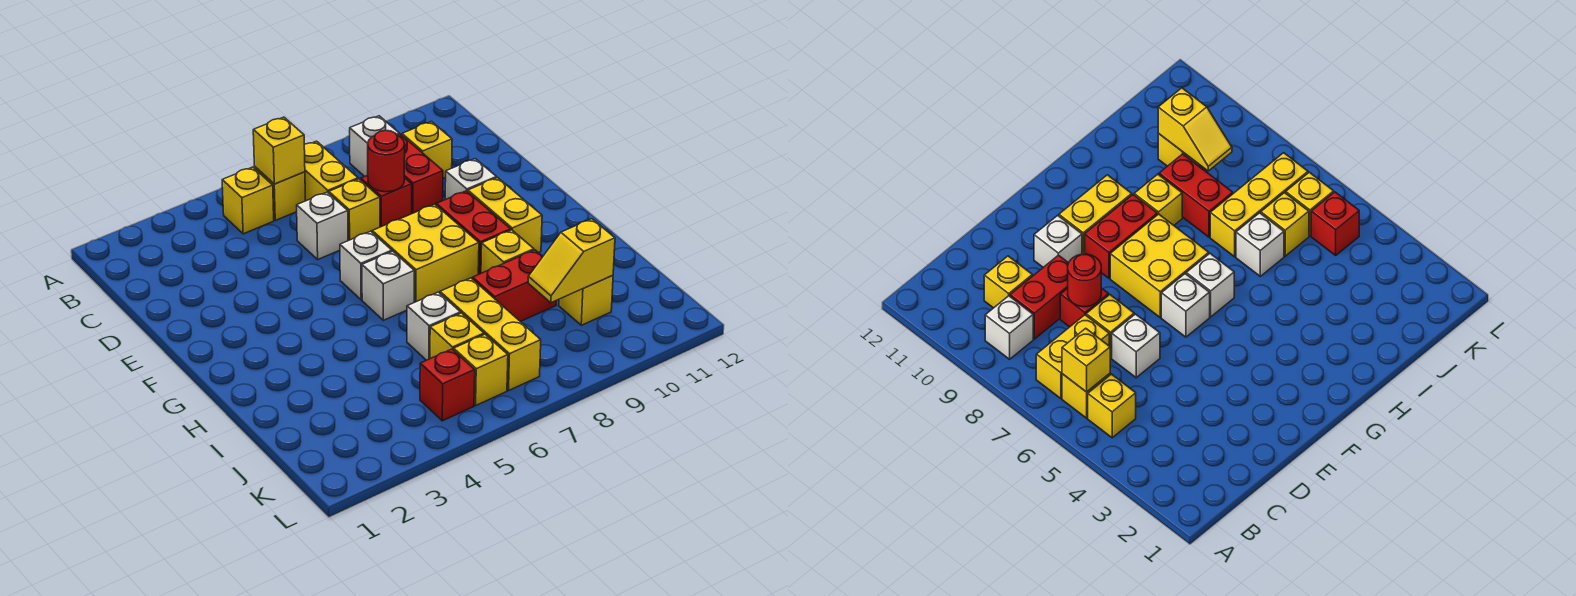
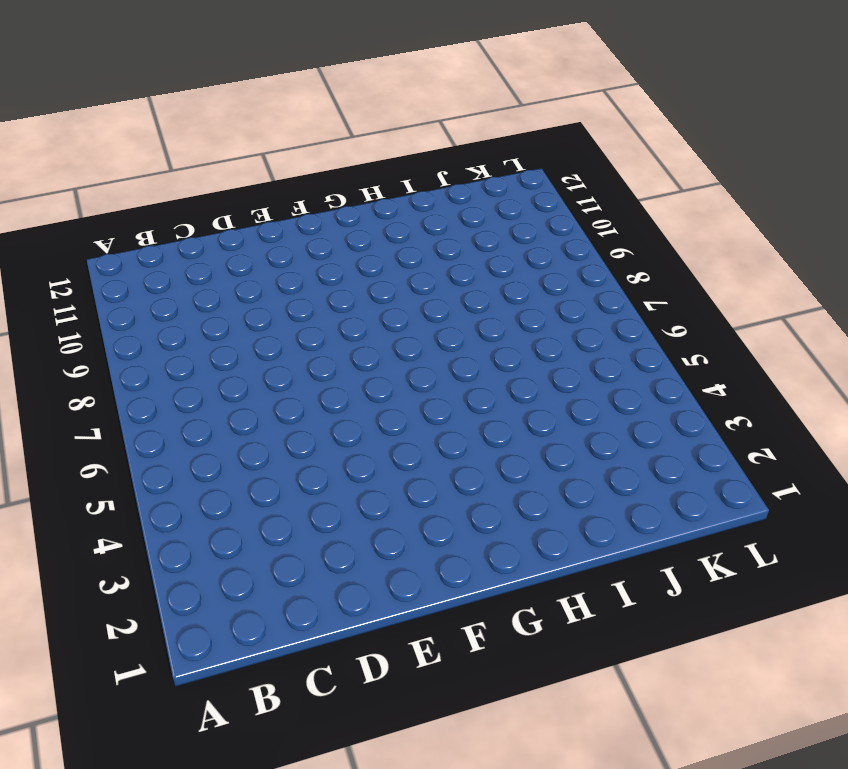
none -> yellow brick B5 level 1
none -> yellow brick B6 level 1
none -> yellow brick B7:C7 level 1

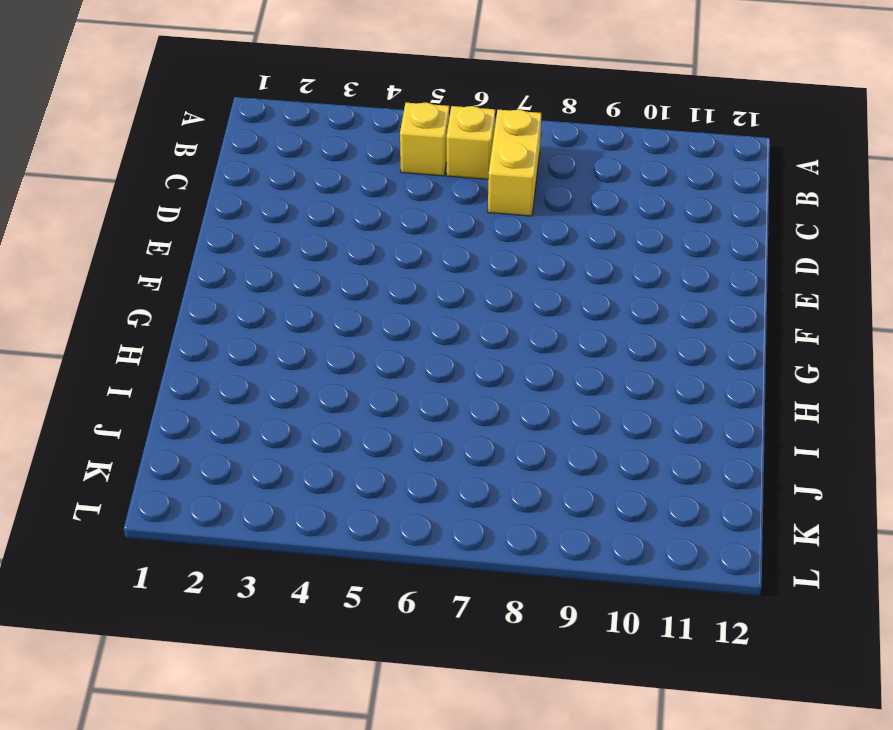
none -> white brick B9 level 1
none -> red brick C9:D9 level 1
none -> yellow brick C10 level 1

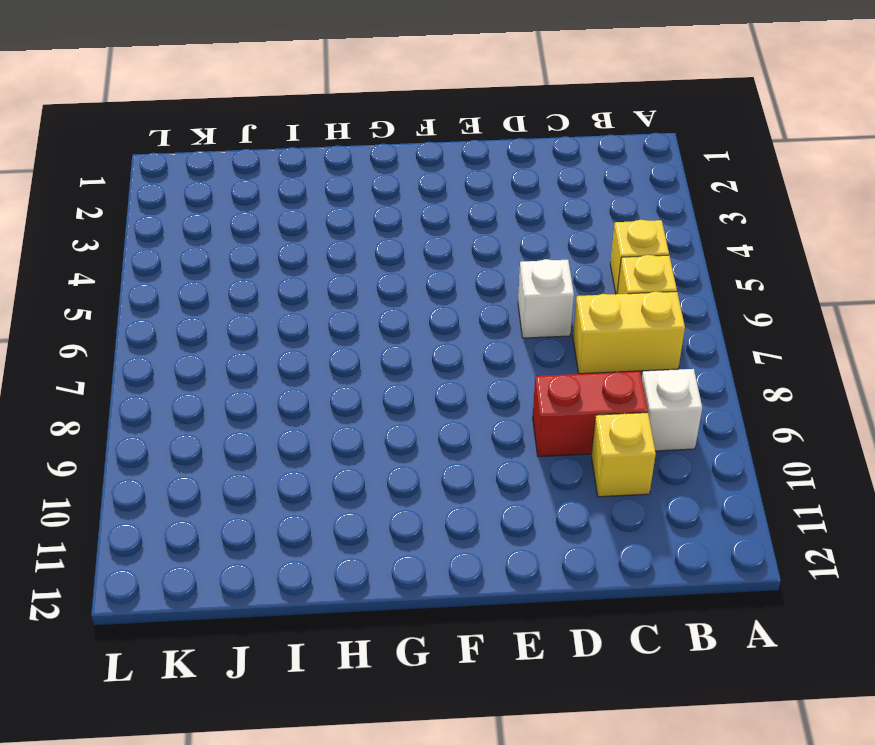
none -> yellow brick D7 level 1
none -> red brick D8 level 1
none -> white brick E10 level 1

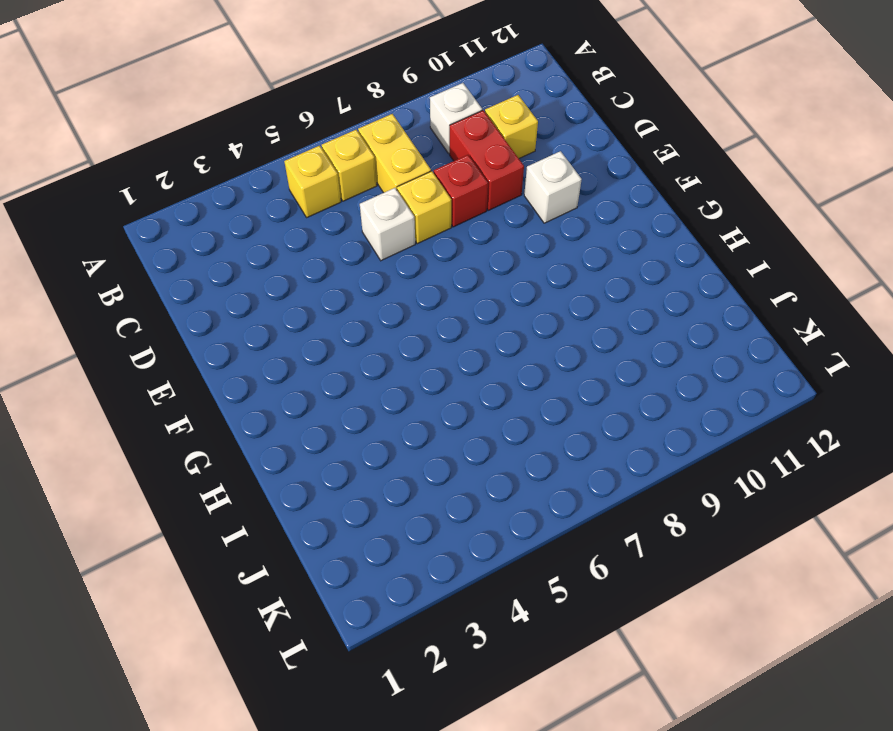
none -> white brick F6 level 1
none -> yellow brick F7:G8 level 1
none -> red brick F9:G9 level 1

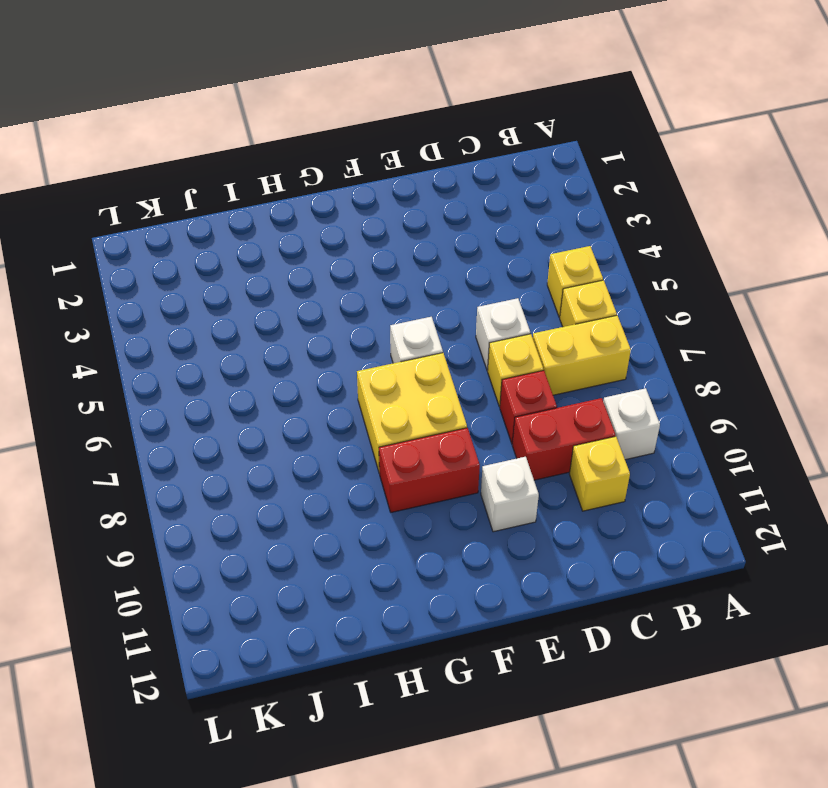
none -> yellow brick F10:G10 level 1
none -> white brick G6 level 1
none -> yellow brick H9 level 1

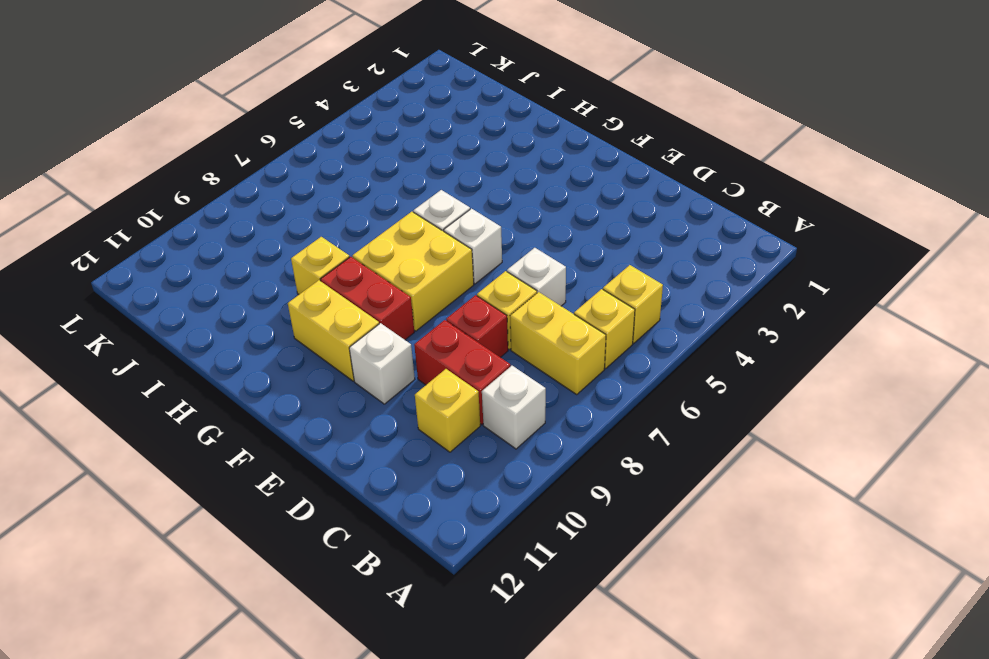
none -> white brick I6 level 1
none -> yellow brick I7:K7 level 1
none -> red brick I8:I9 level 1

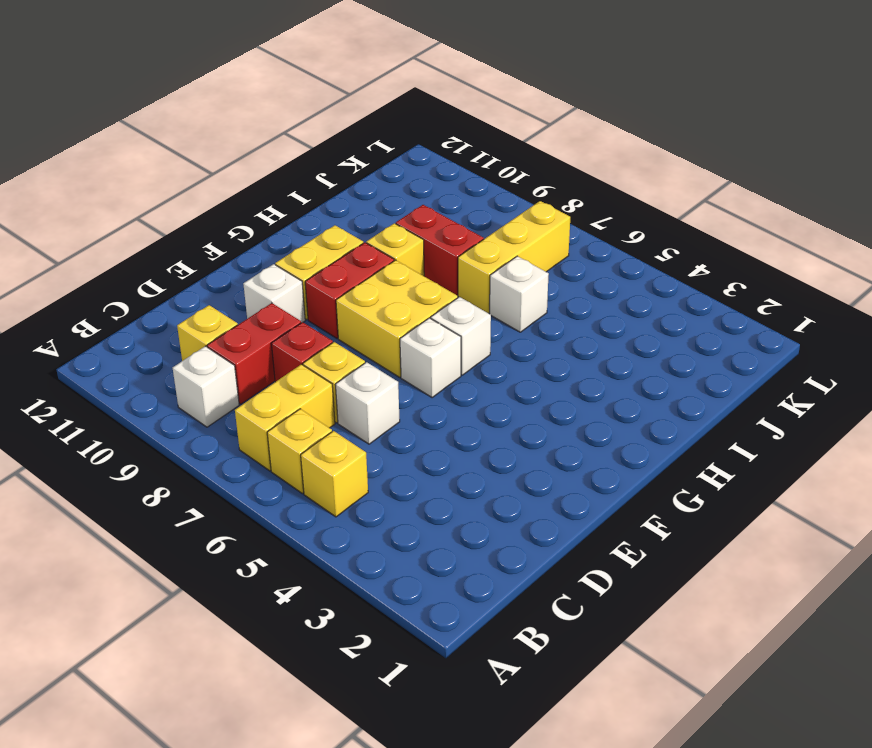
none -> yellow brick J6 level 1
none -> yellow brick J10 level 1
none -> red brick K5 level 1

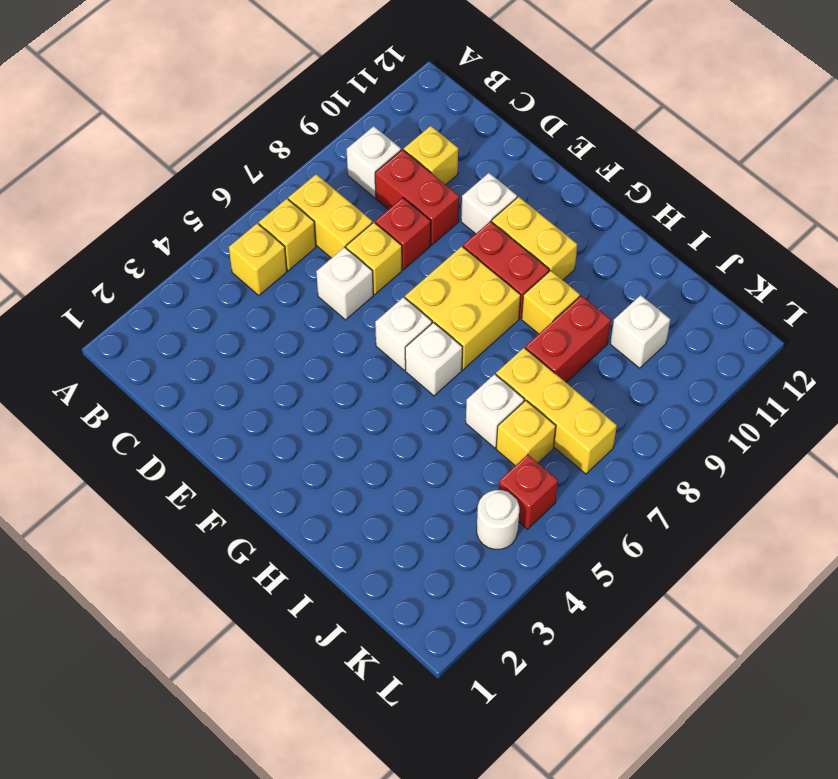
white brick J10 level 1 -> yellow brick J10 level 1
white round brick K4 level 1 -> none
none -> yellow brick K6 level 1
none -> yellow brick B6 level 2
none -> red round brick D8 level 2

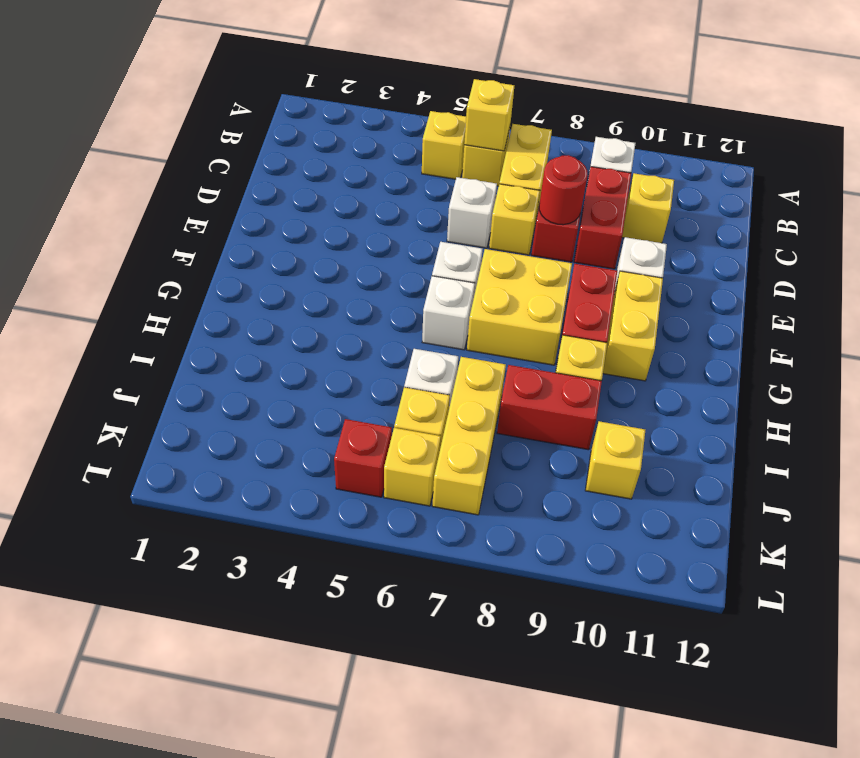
none -> yellow slope J9:J10 level 2 top 10

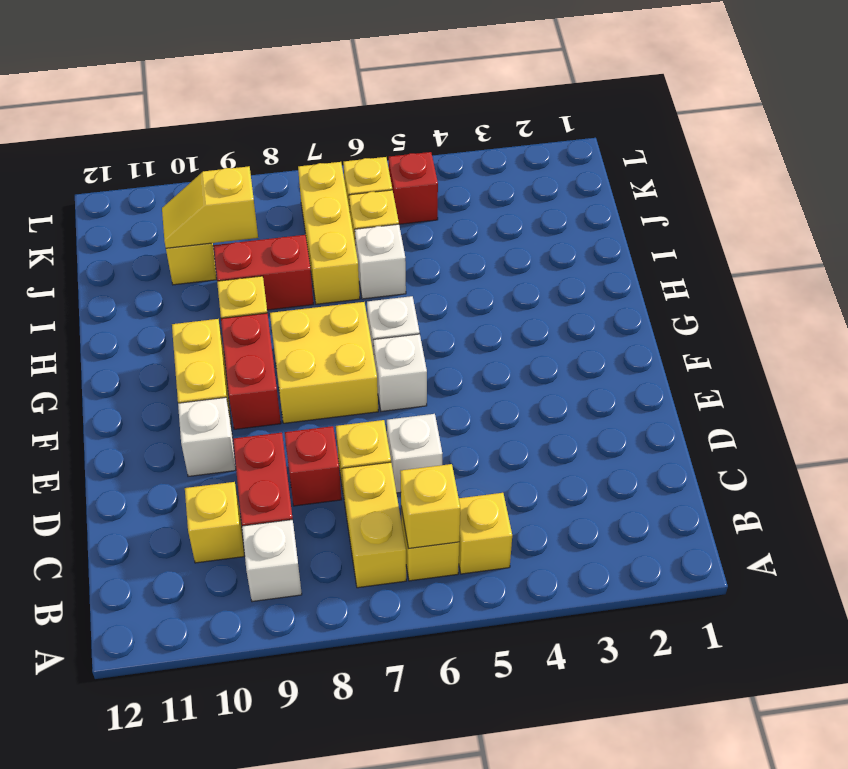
yellow slope J9:J10 level 2 top 9 -> yellow slope J9:J10 level 2 top 10
none -> red round brick D8 level 2

